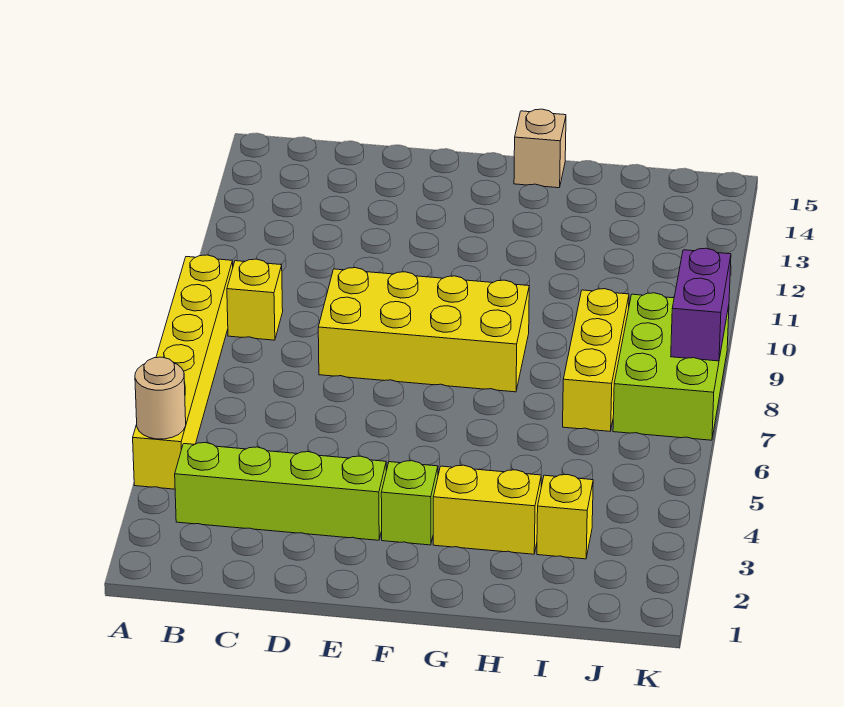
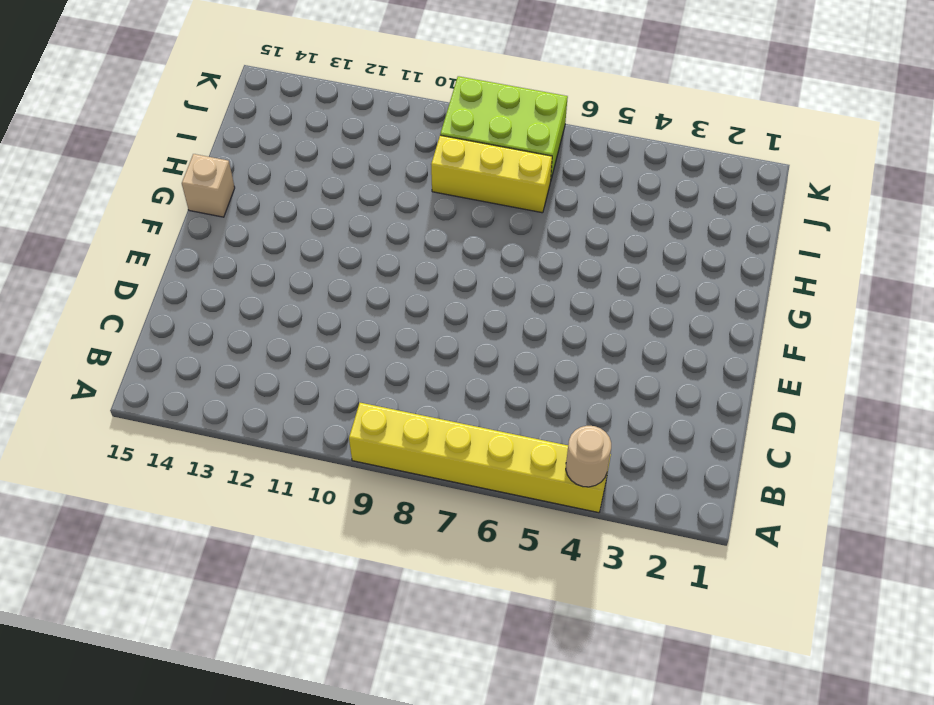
none -> lime brick B3:E3 level 1
none -> yellow brick B9 level 1
none -> yellow brick D8:G9 level 1

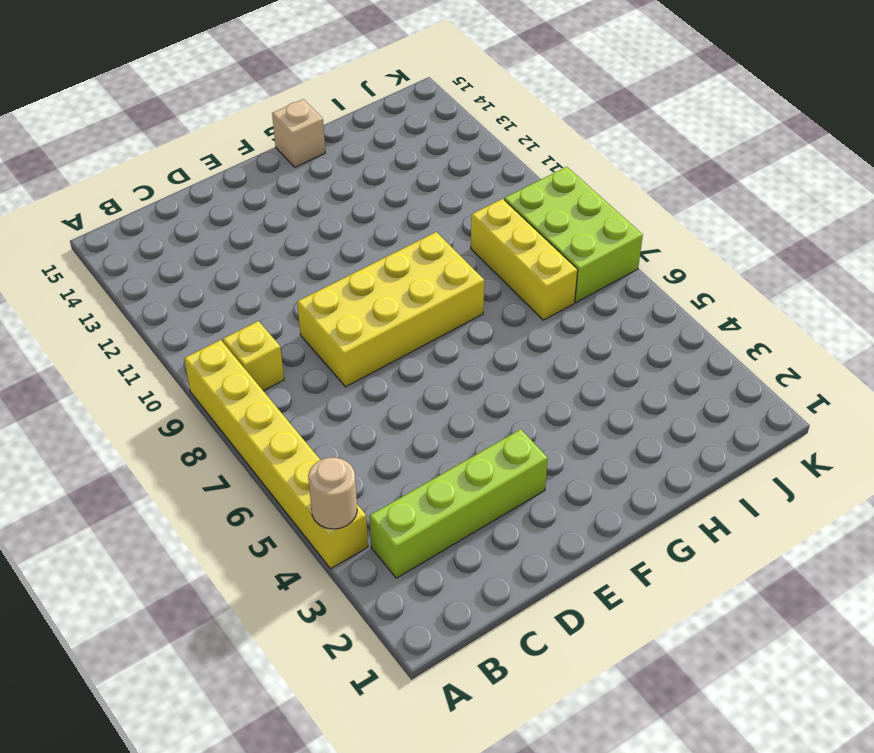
none -> lime brick F3 level 1
none -> yellow brick G3:H3 level 1
none -> yellow brick I3 level 1

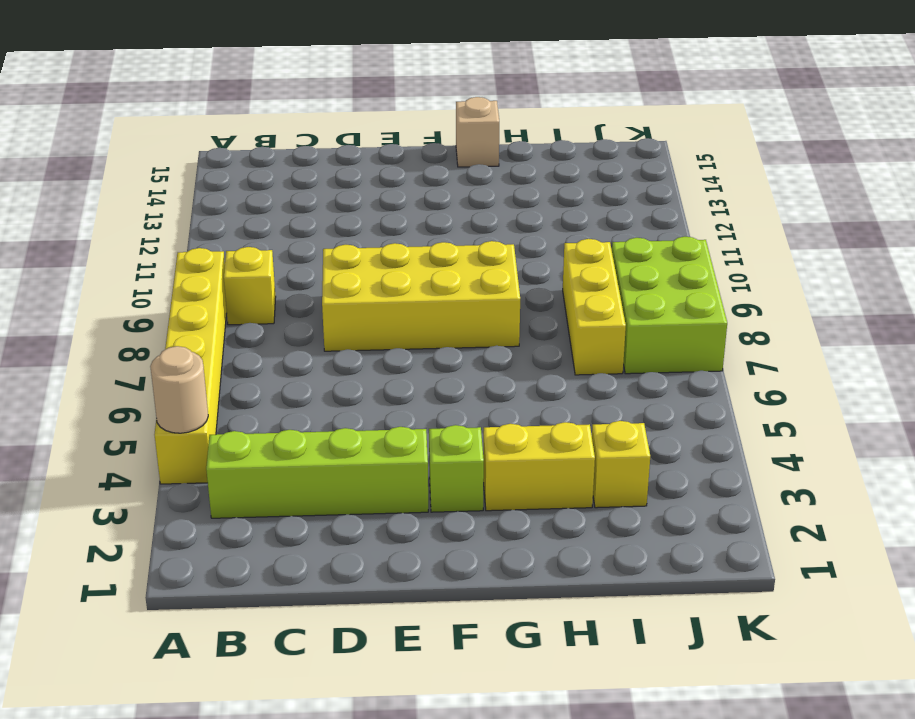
none -> purple brick K8:K9 level 2

